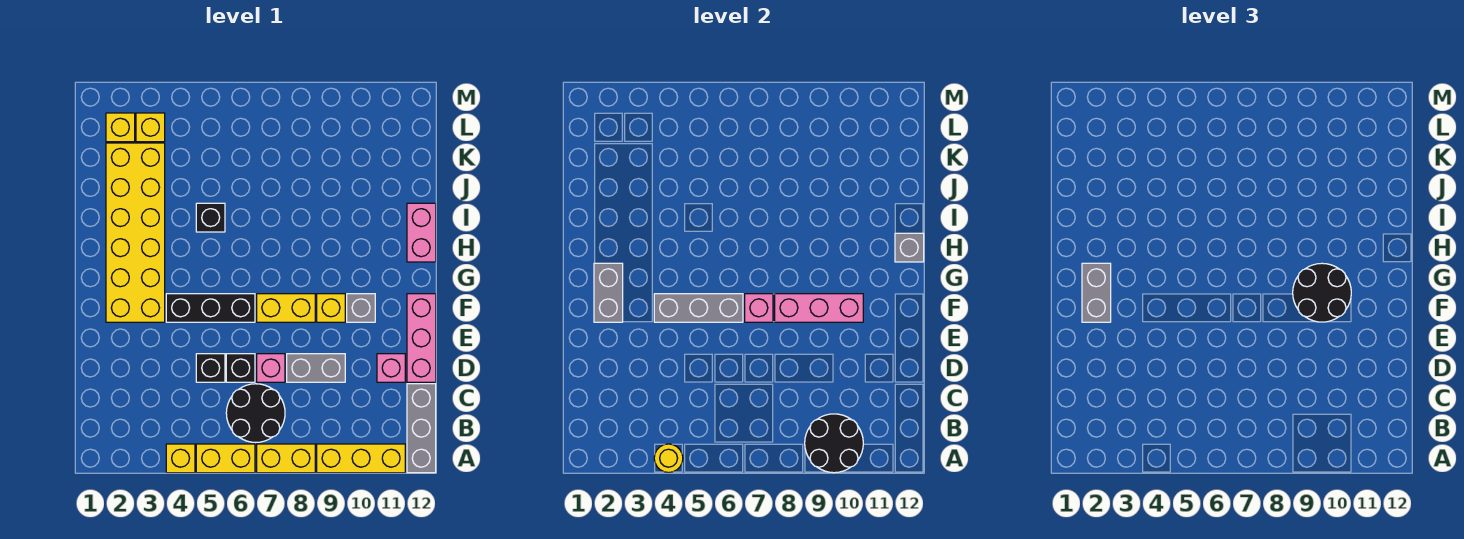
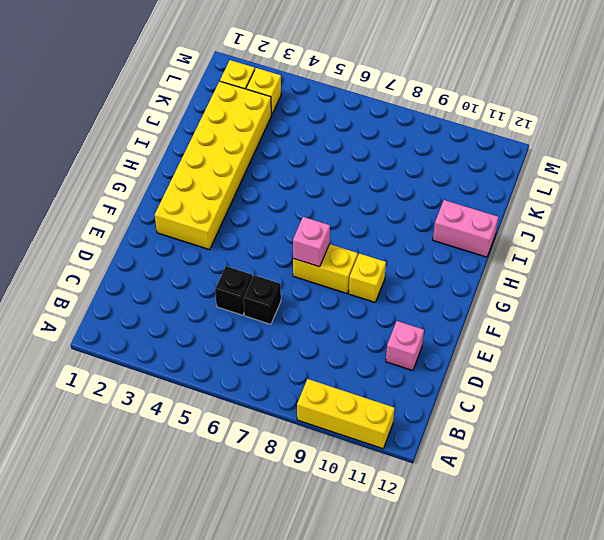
pink brick I11:I12 level 1 -> pink brick H12:I12 level 1
none -> yellow brick A4 level 1
none -> yellow brick A5:A6 level 1
none -> yellow brick A7:A8 level 1
none -> grey brick A12:C12 level 1

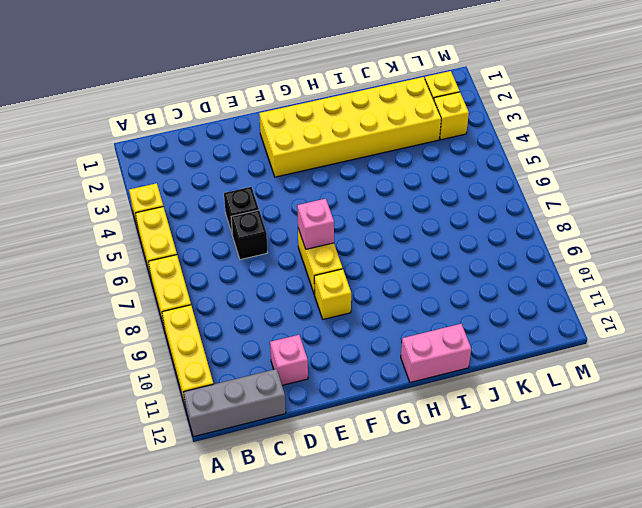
none -> black round brick B6:C7 level 1
none -> pink brick D7 level 1
none -> grey brick D8:D9 level 1
none -> pink brick D12:F12 level 1

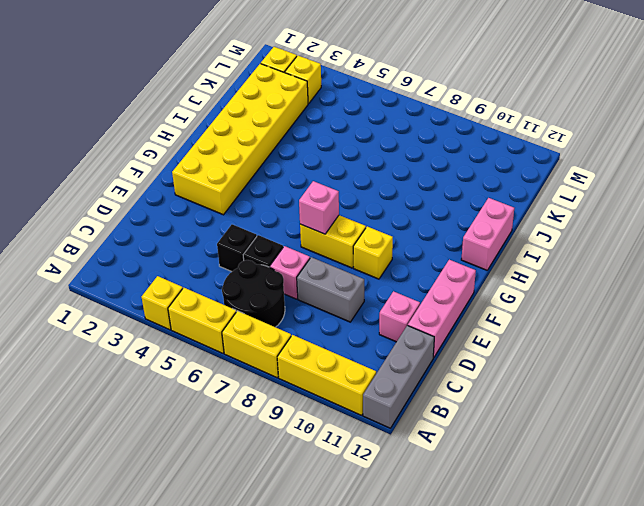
none -> black brick F4:F6 level 1
none -> grey brick F10 level 1
none -> black brick I5 level 1
none -> yellow round brick A4 level 2

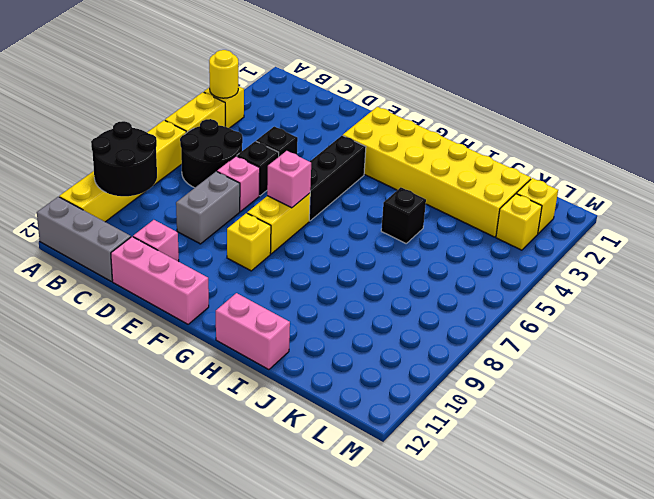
none -> grey brick F10 level 1
none -> grey brick F2:G2 level 2
none -> grey brick F4:F6 level 2
none -> pink brick F8:F10 level 2

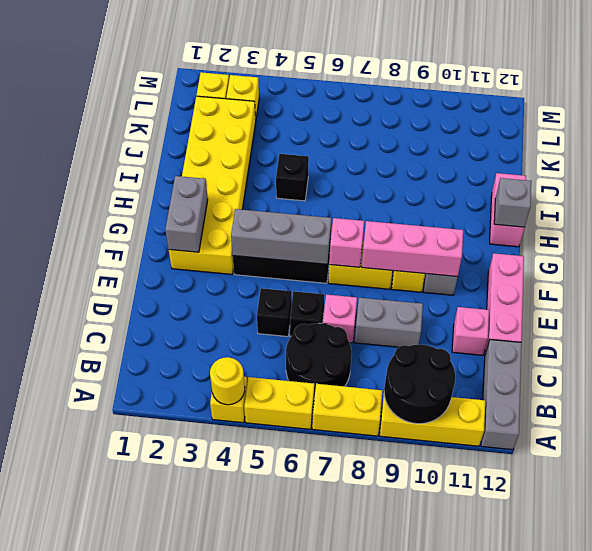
none -> grey brick F2:G2 level 3
none -> black round brick F9:G10 level 3

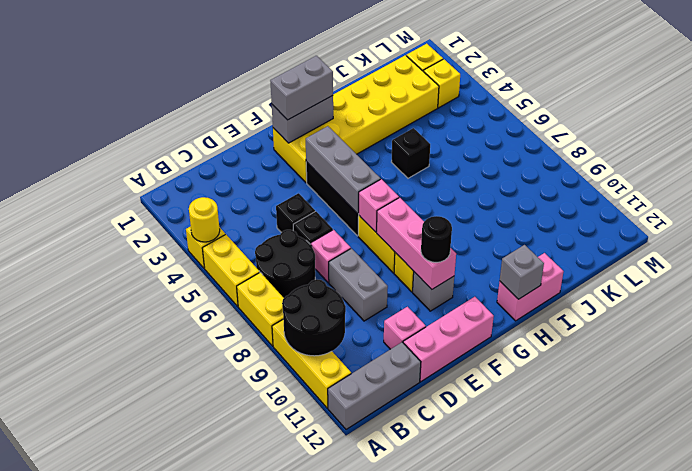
black round brick F10 level 3 -> black round brick F9:G10 level 3

